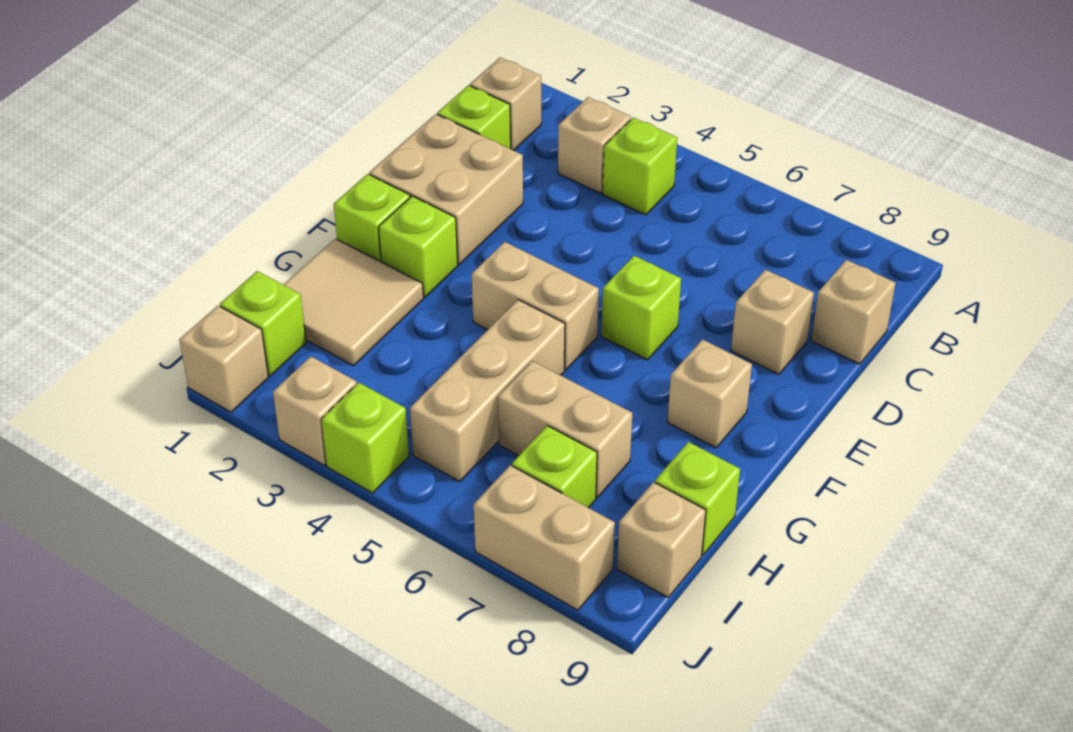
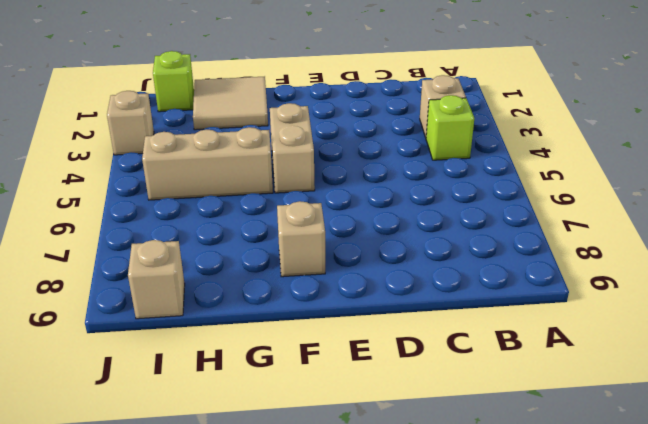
none -> tan brick B1 level 1
none -> lime brick C1 level 1
none -> tan brick C9 level 1

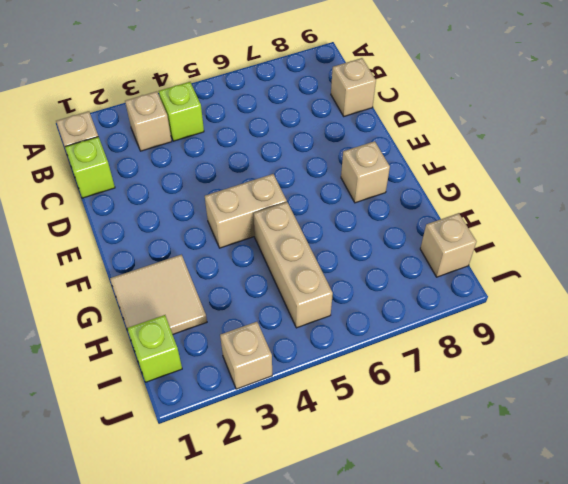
none -> tan brick D1:E2 level 1
none -> tan brick D8 level 1
none -> lime brick E6 level 1

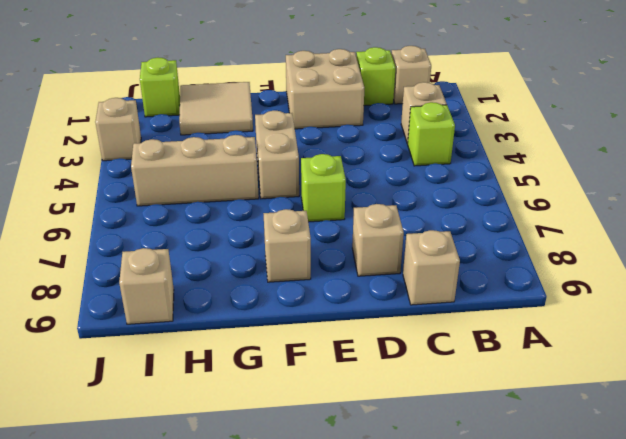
none -> lime brick F1 level 1
none -> lime brick F2 level 1
none -> tan brick H6:H7 level 1

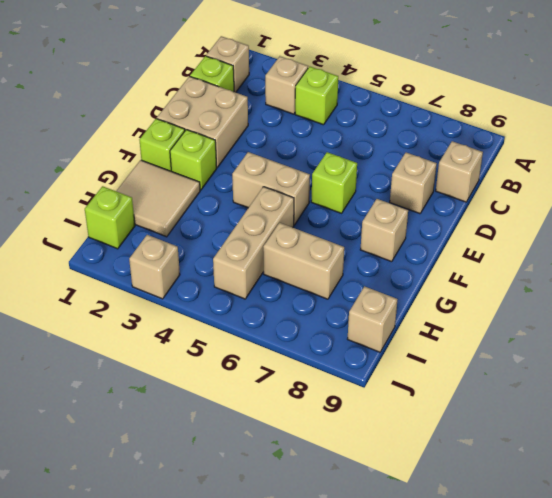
none -> lime brick H9 level 1
none -> lime brick I7 level 1
none -> tan brick J1 level 1

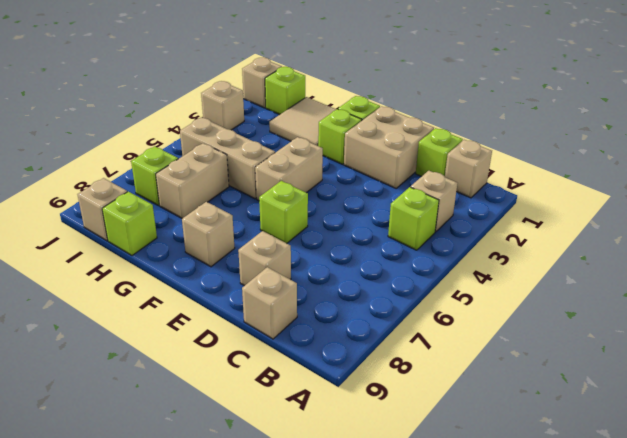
none -> lime brick J4 level 1
none -> tan brick J7:J8 level 1

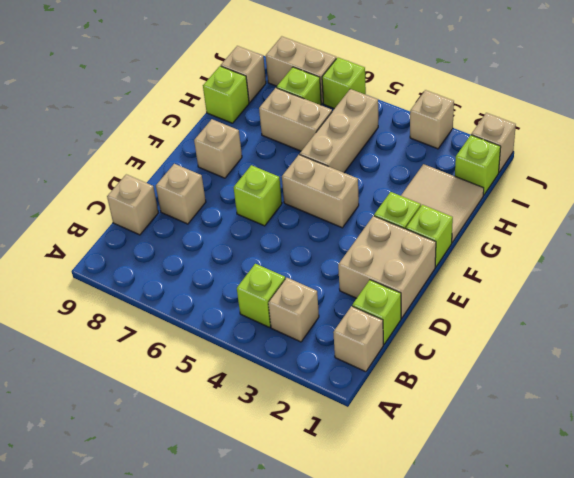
lime brick J6 level 1 -> lime brick J4 level 1

